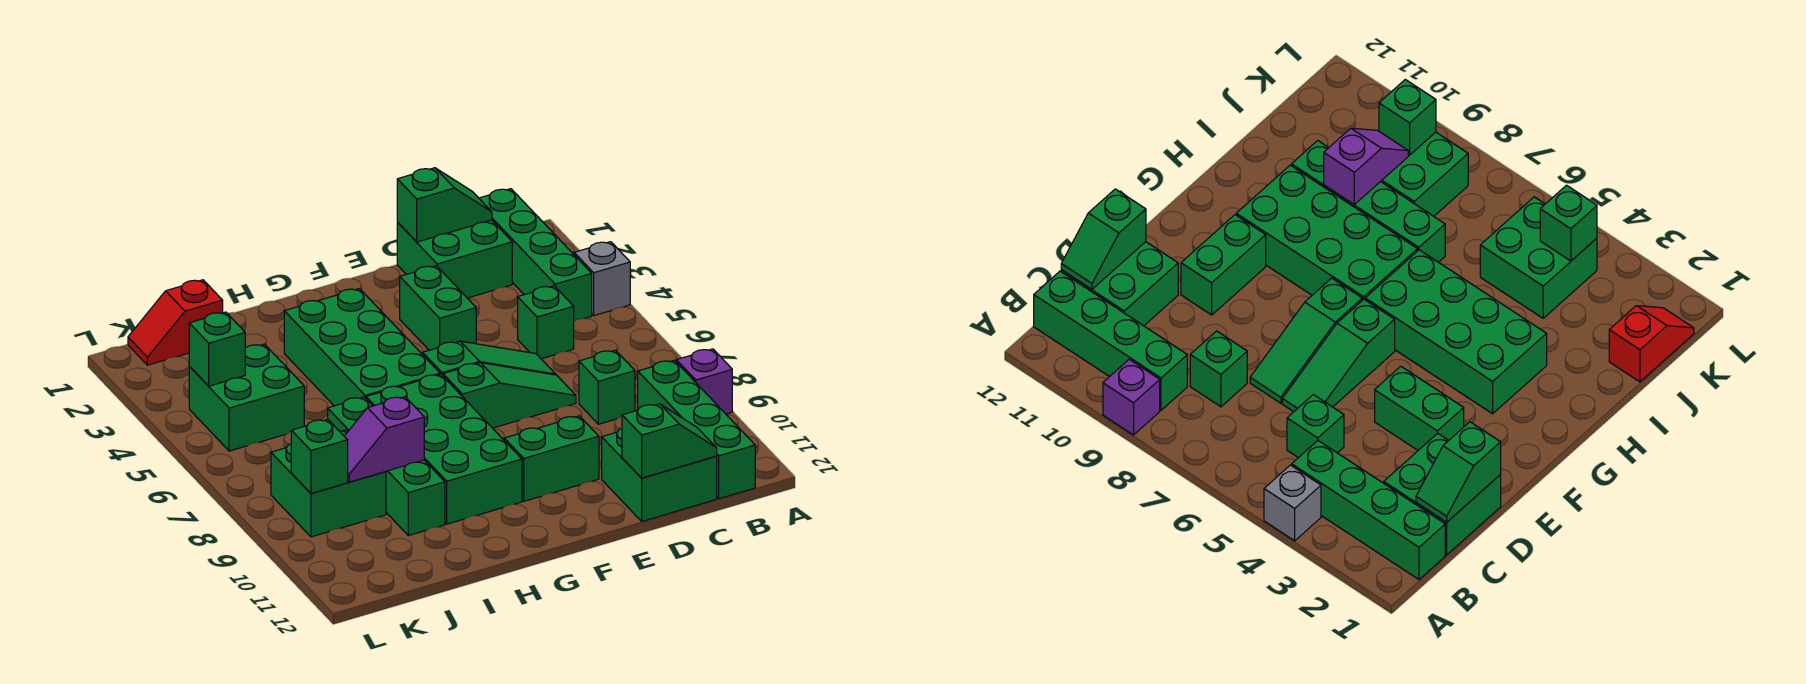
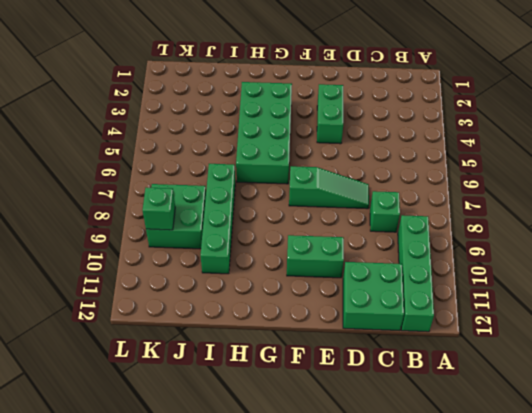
none -> grey brick A4 level 1
none -> purple brick A9 level 1
none -> green brick B1:B4 level 1

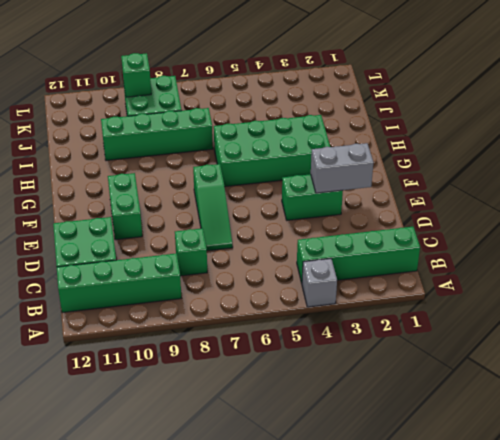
grey brick E2:E3 level 2 -> none
none -> purple brick A9 level 1
none -> green brick C1:D2 level 1
none -> green brick C5 level 1

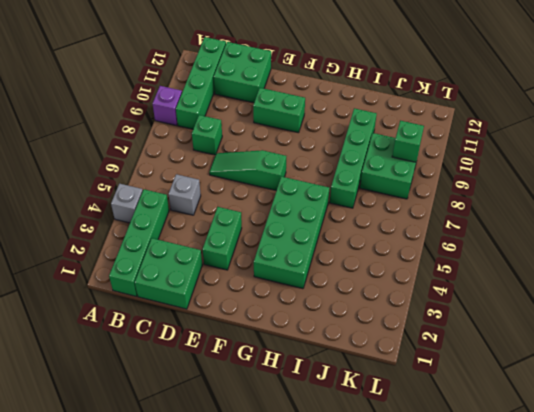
grey brick C5 level 1 -> green brick C5 level 1
none -> green slope D6:F6 level 1 top F
none -> green brick G7:H10 level 1
none -> red slope J1:K1 level 1 top J

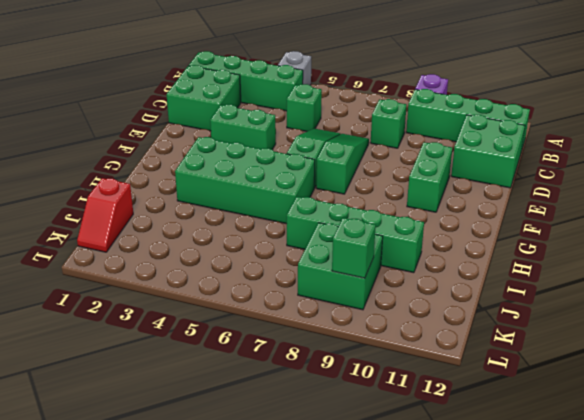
none -> green brick G7:H10 level 1
none -> green brick J4:K5 level 1
none -> green slope C1:D1 level 2 top D

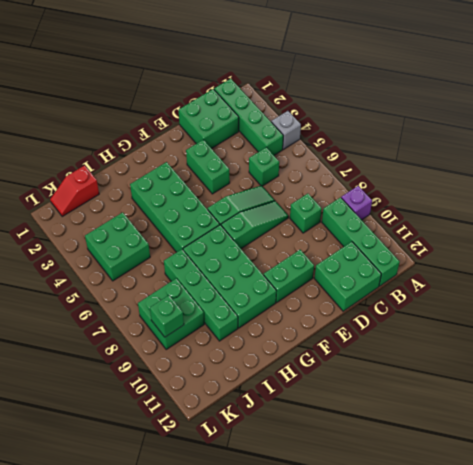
none -> green slope C1:D1 level 2 top D
none -> green slope C12:D12 level 2 top D
none -> purple slope I9:J9 level 2 top I

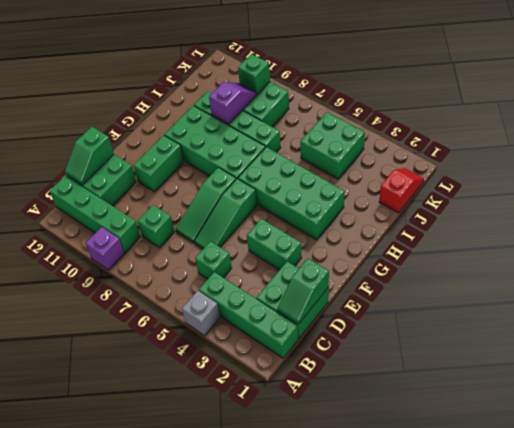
none -> green brick K4 level 2

